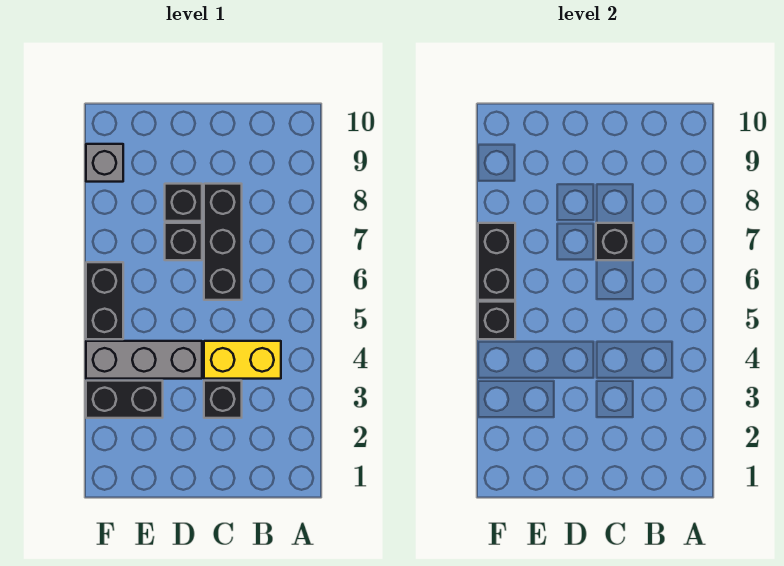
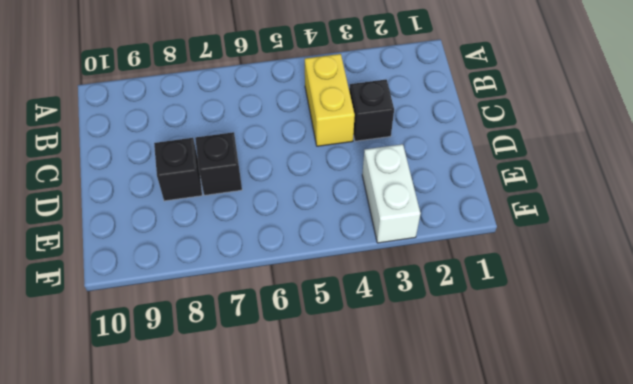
white brick E3:F3 level 1 -> black brick E3:F3 level 1
none -> black brick C6:C8 level 1
none -> grey brick D4:F4 level 1
none -> black brick F5:F6 level 1

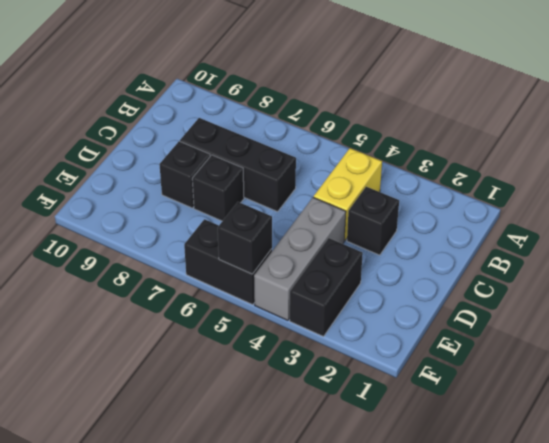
none -> grey brick F9 level 1
none -> black brick C7 level 2
none -> black brick F6:F7 level 2

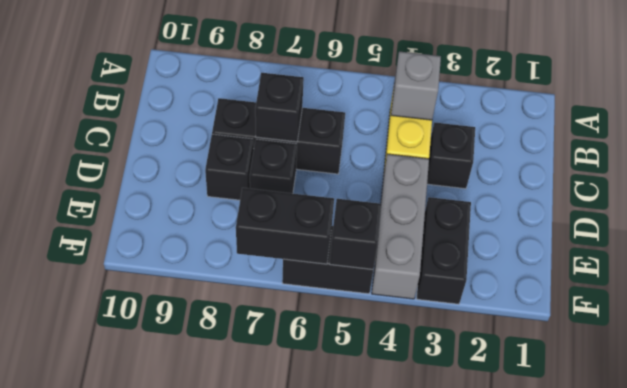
grey brick B4 level 2 -> grey brick F9 level 1

